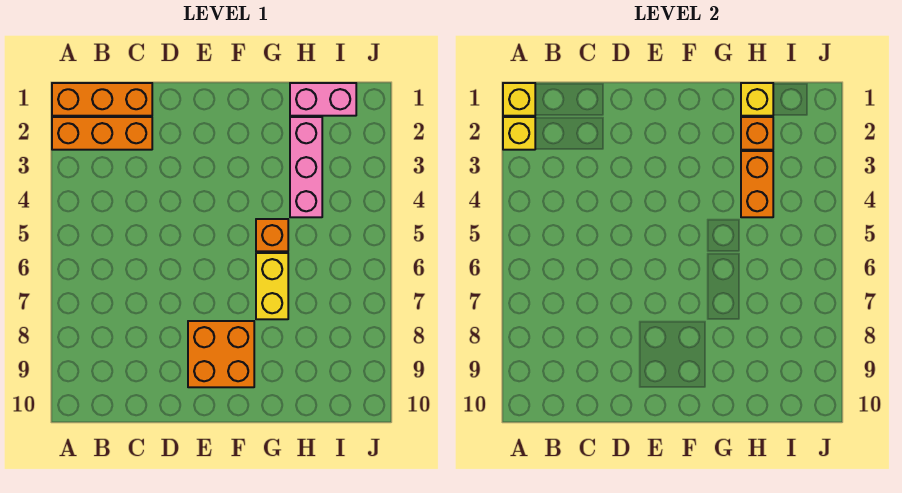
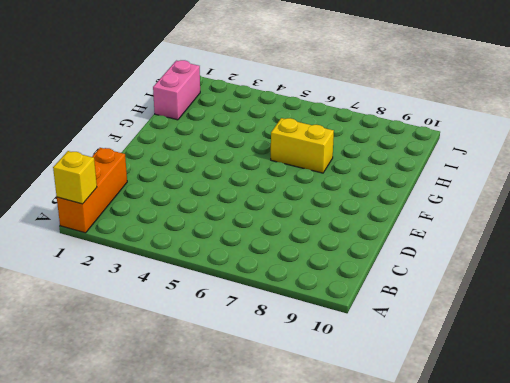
none -> orange brick A2:C2 level 1
none -> orange brick E8:F9 level 1
none -> orange brick G5 level 1

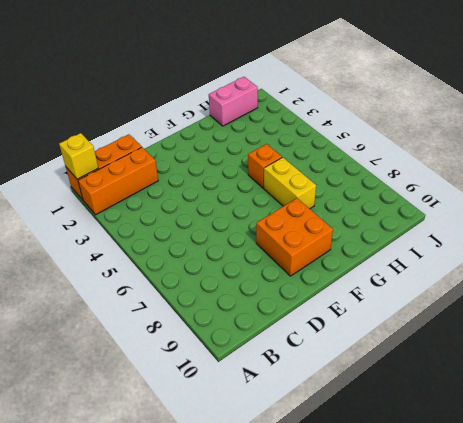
none -> pink brick H2:H4 level 1
none -> yellow brick A2 level 2
none -> yellow brick H1 level 2

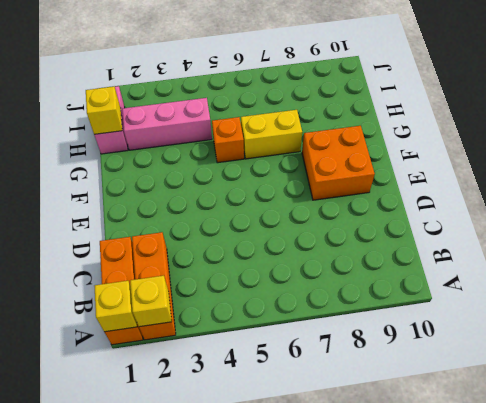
none -> orange brick H2 level 2
none -> orange brick H3:H4 level 2

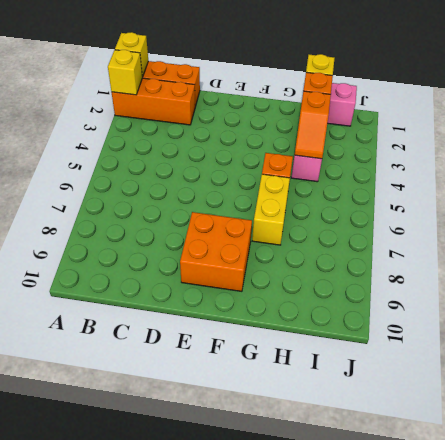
orange slope H3:H4 level 2 top 3 -> orange brick H3:H4 level 2

